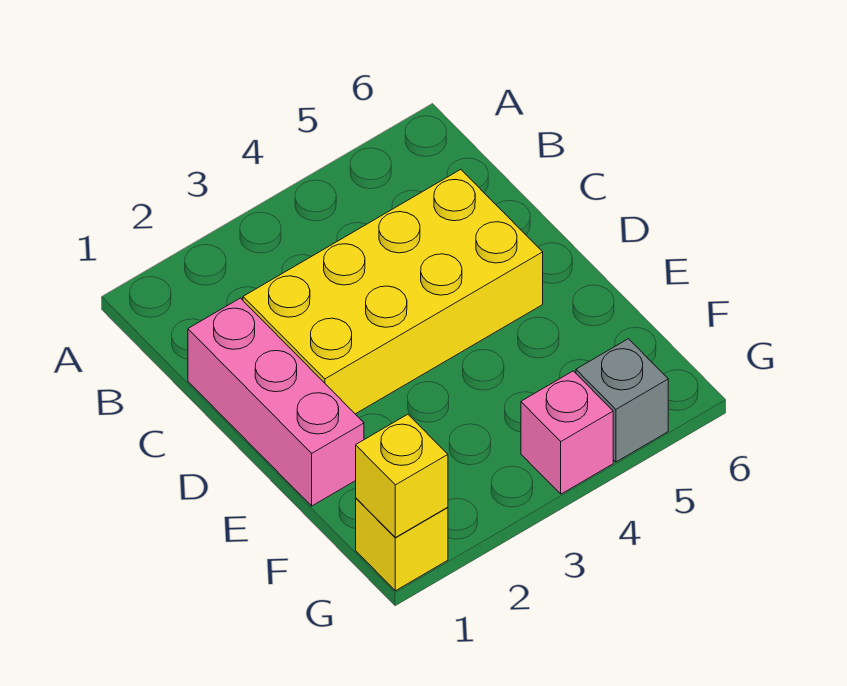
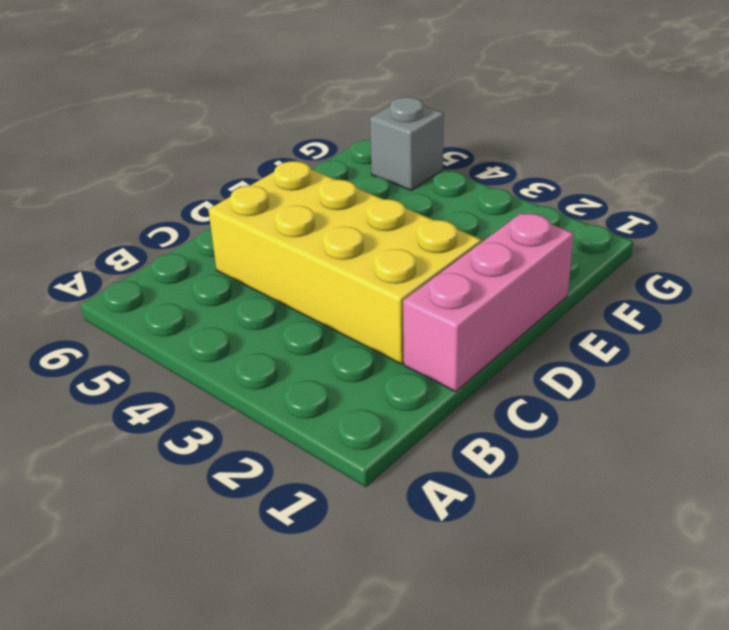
none -> yellow brick G1 level 1
none -> pink brick G4 level 1

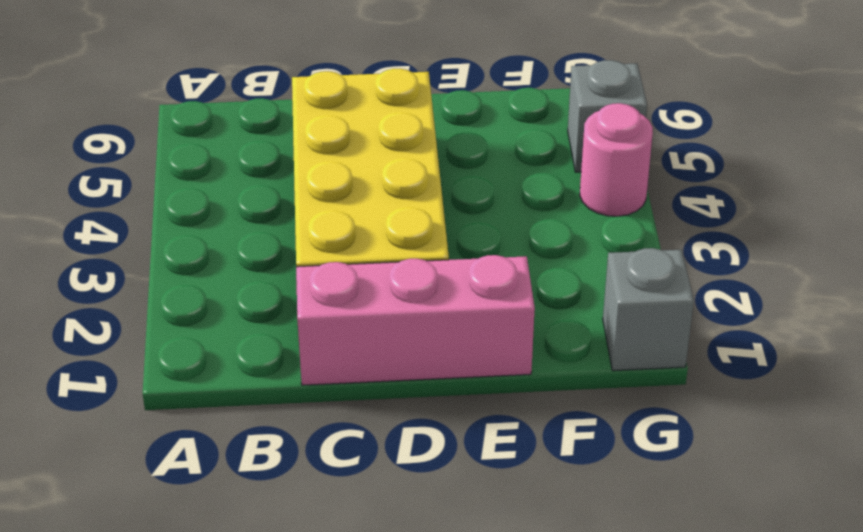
grey brick G1 level 1 -> yellow brick G1 level 1
pink round brick G4 level 1 -> pink brick G4 level 1
none -> yellow brick G1 level 2

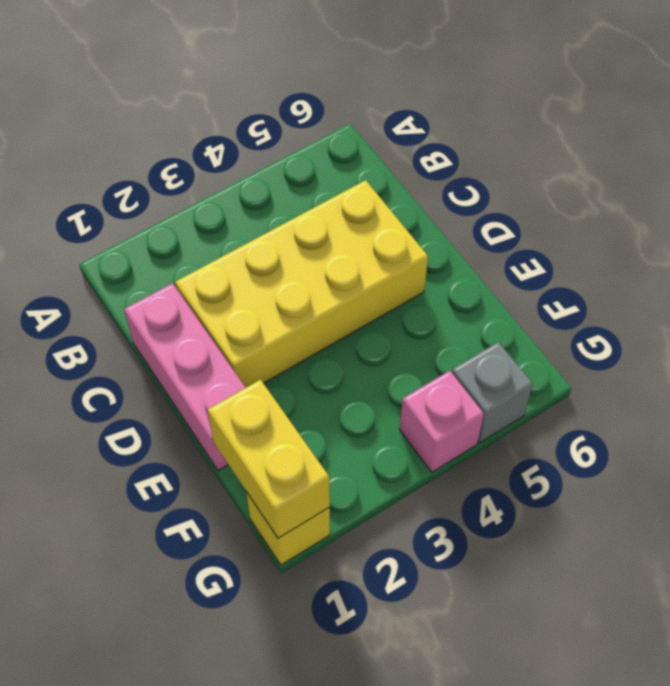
yellow brick F1:G1 level 2 -> yellow brick G1 level 2

